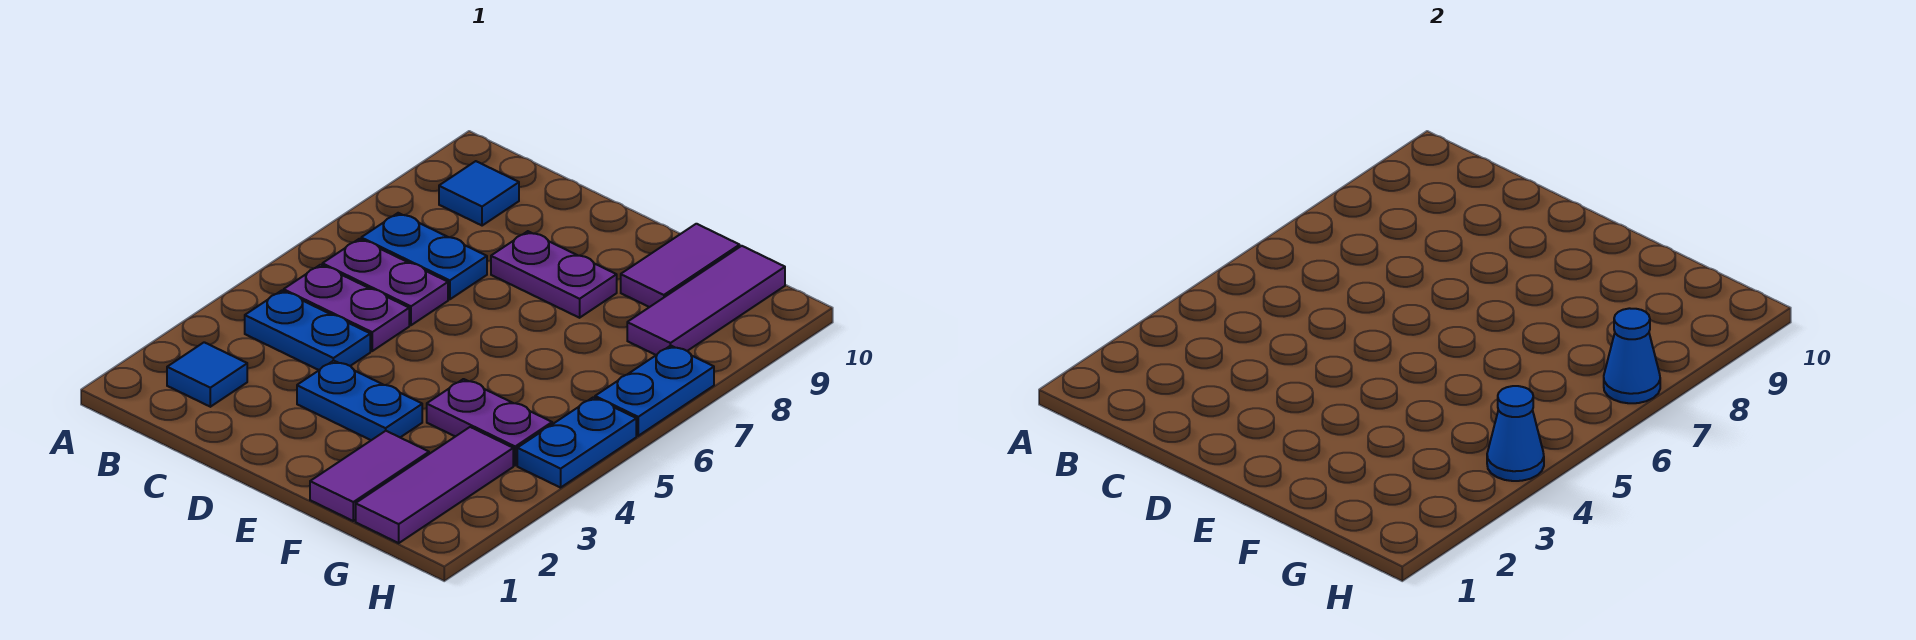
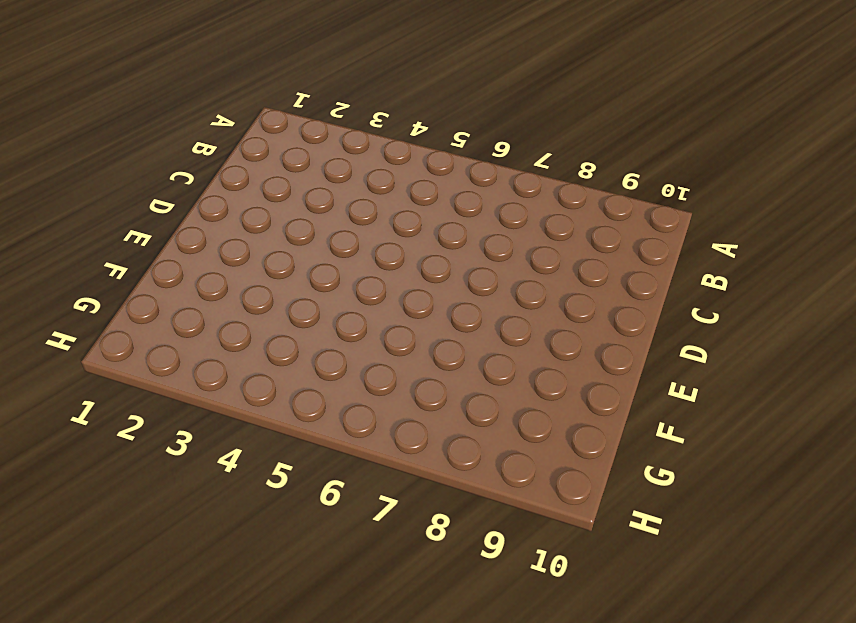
none -> blue tile B2 level 1
none -> blue plate B4:C4 level 1
none -> purple plate B5:C5 level 1

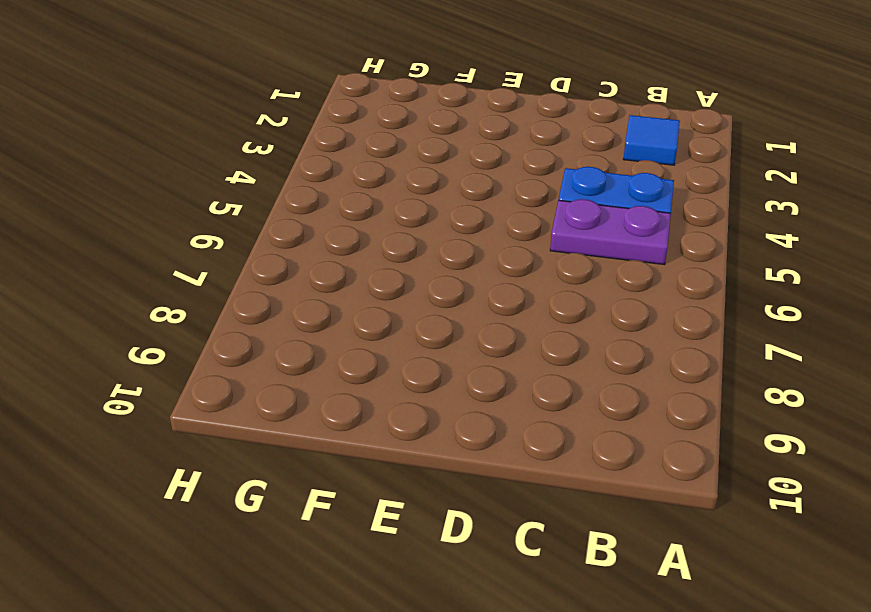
none -> purple plate B6:C6 level 1
none -> blue plate B7:C7 level 1
none -> blue tile B9 level 1

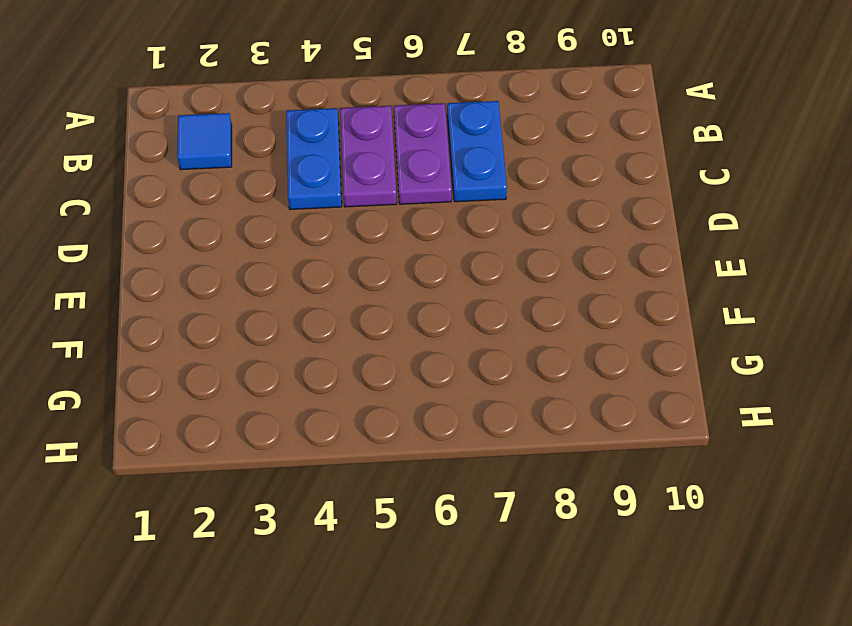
none -> blue tile B9 level 1
none -> blue plate D3:E3 level 1
none -> purple plate D8:E8 level 1

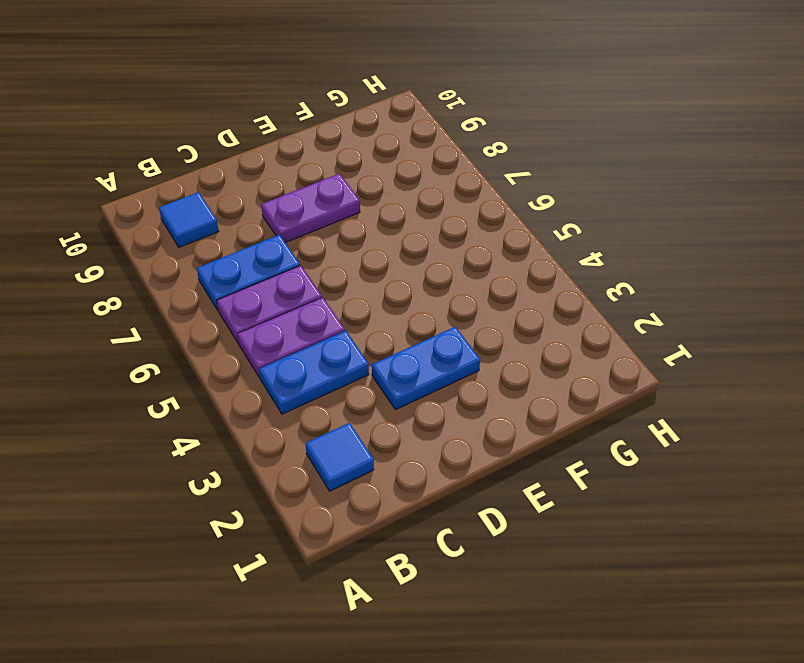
none -> purple tile F1:F2 level 1
none -> purple plate F4:G4 level 1
none -> purple tile F9:F10 level 1

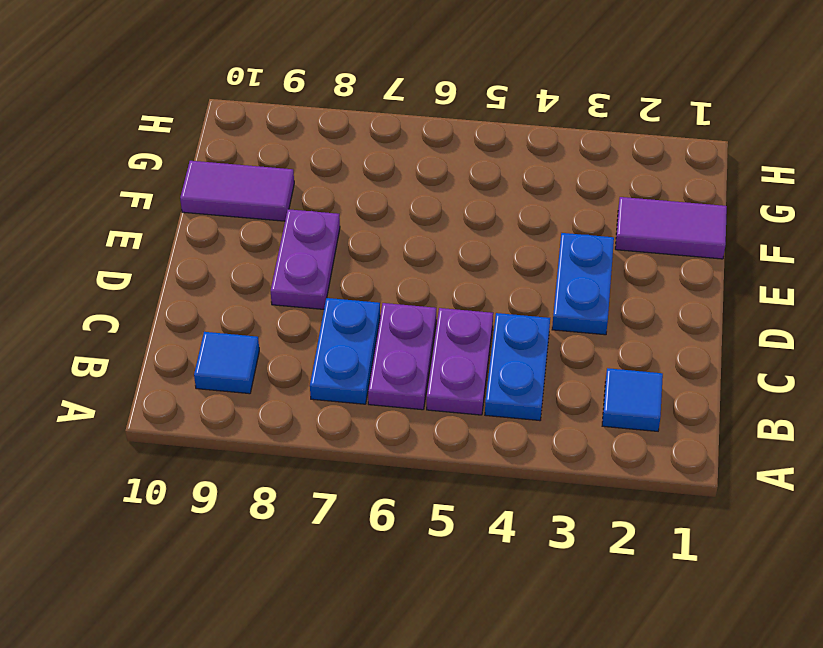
none -> purple plate F4:G4 level 1
none -> purple tile G1:G3 level 1
none -> purple tile G8:G10 level 1

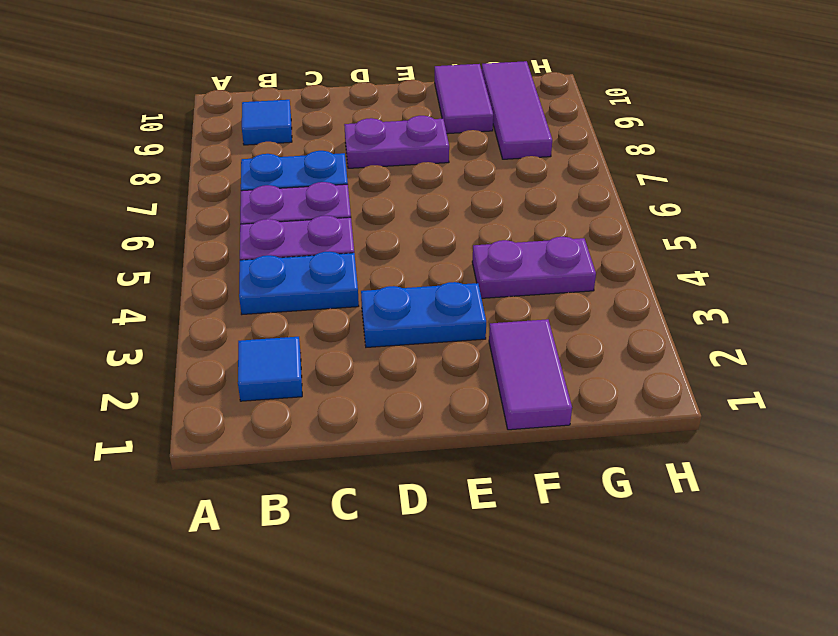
none -> purple tile G1:G3 level 1
none -> blue plate H4:H5 level 1
none -> blue plate H6:H7 level 1

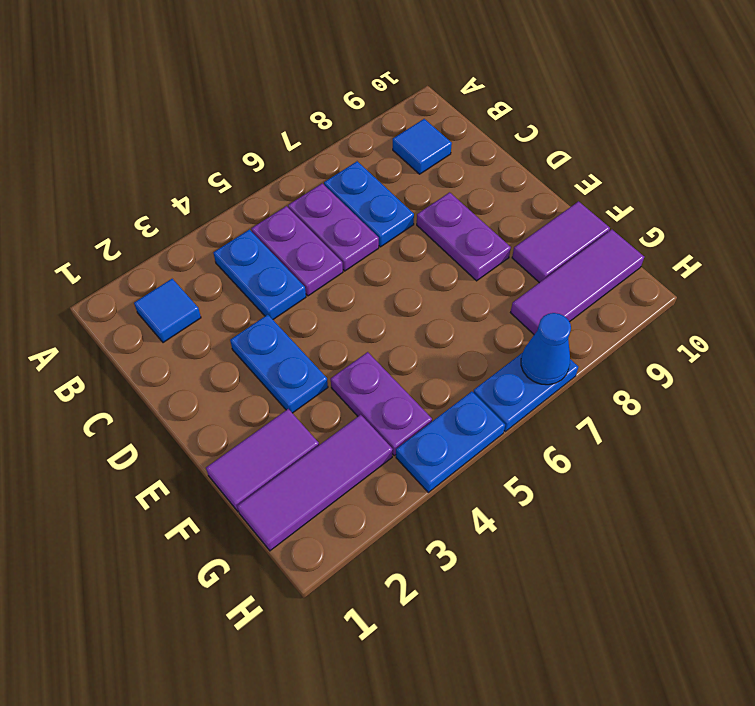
none -> blue cone H4 level 2

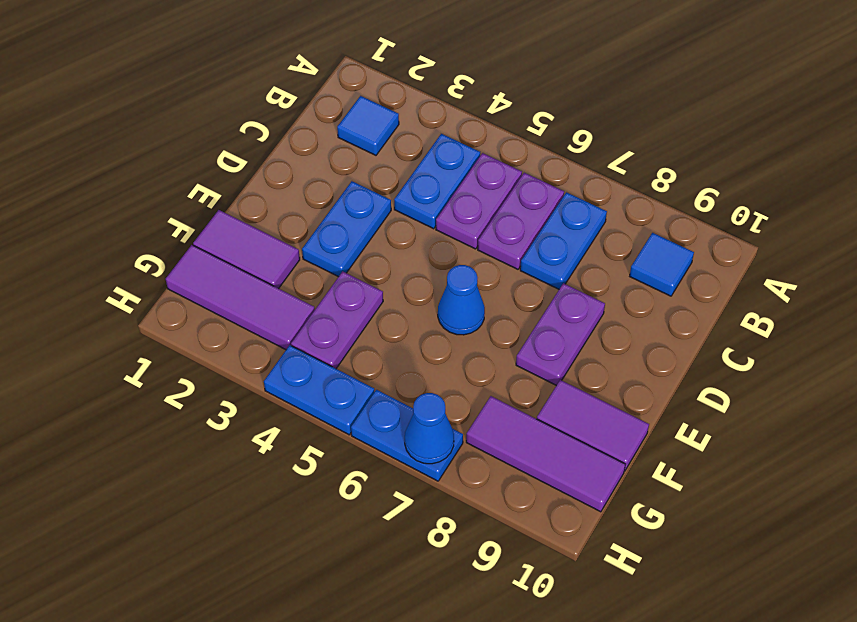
blue cone E6 level 1 -> blue cone H4 level 2

